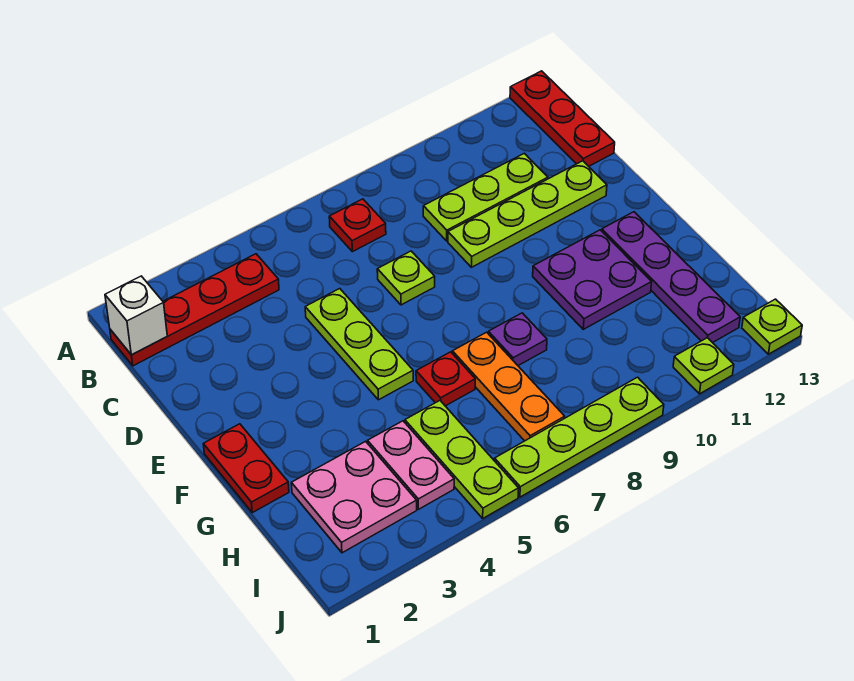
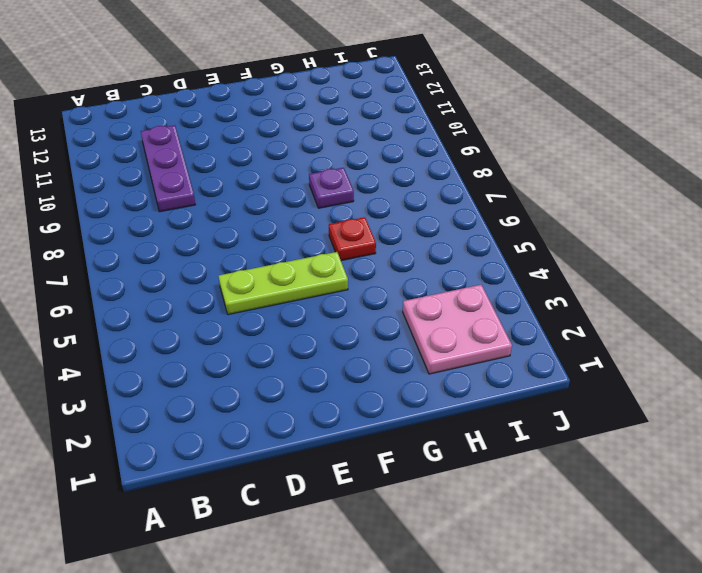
purple plate C9:C11 level 1 -> lime plate C9:C11 level 1
none -> red plate A13:C13 level 1
none -> red plate B1:B4 level 1
none -> red plate B7 level 1

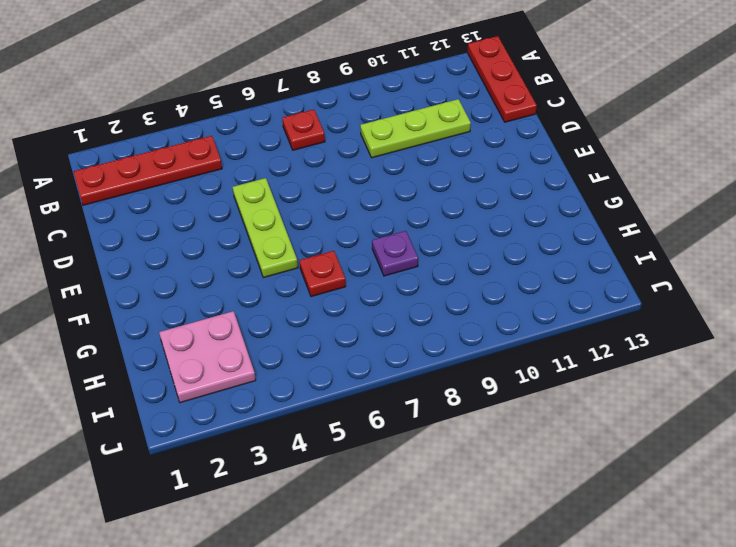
none -> lime plate D7 level 1
none -> lime plate D9:D12 level 1
none -> red plate F1:G1 level 1

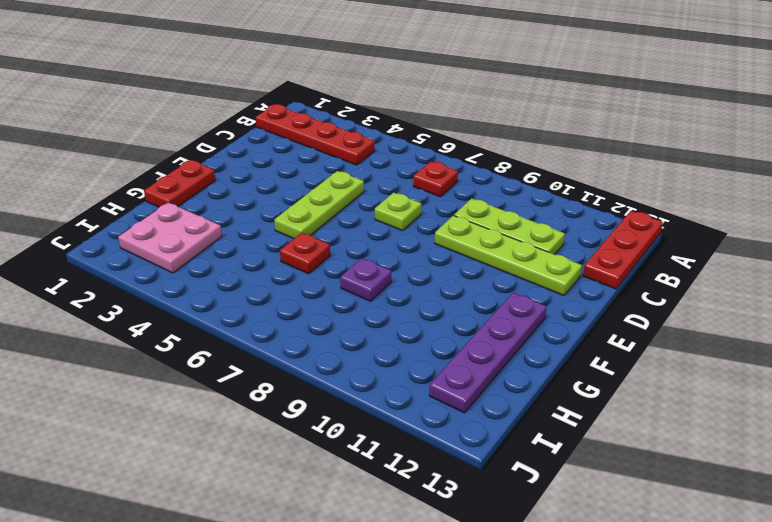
none -> purple plate F10:G11 level 1
none -> orange plate G7:I7 level 1
none -> pink plate H4:I4 level 1

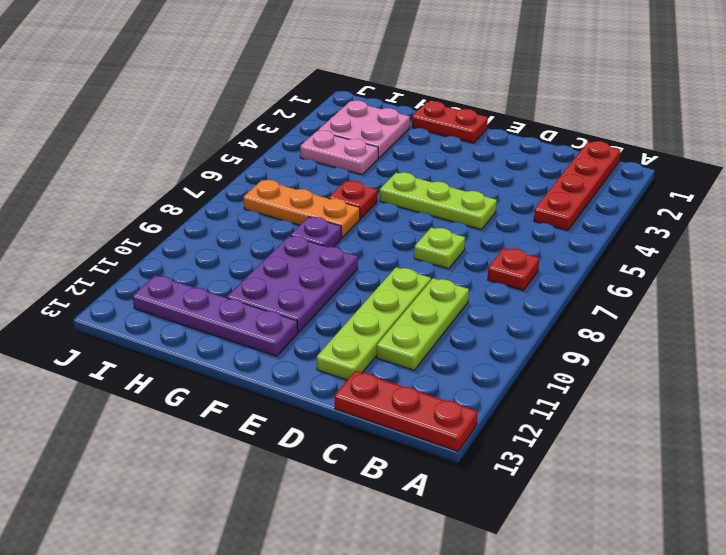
purple plate F9:G11 level 1 -> purple plate F10:G11 level 1
none -> lime plate H5:J5 level 1
none -> lime plate J6:J9 level 1
none -> lime plate J11 level 1

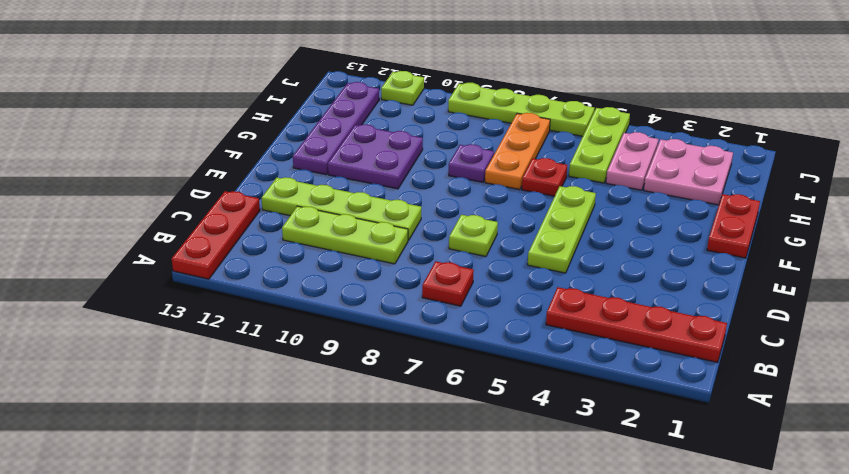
none -> lime plate J13 level 1
none -> white brick B1 level 2

